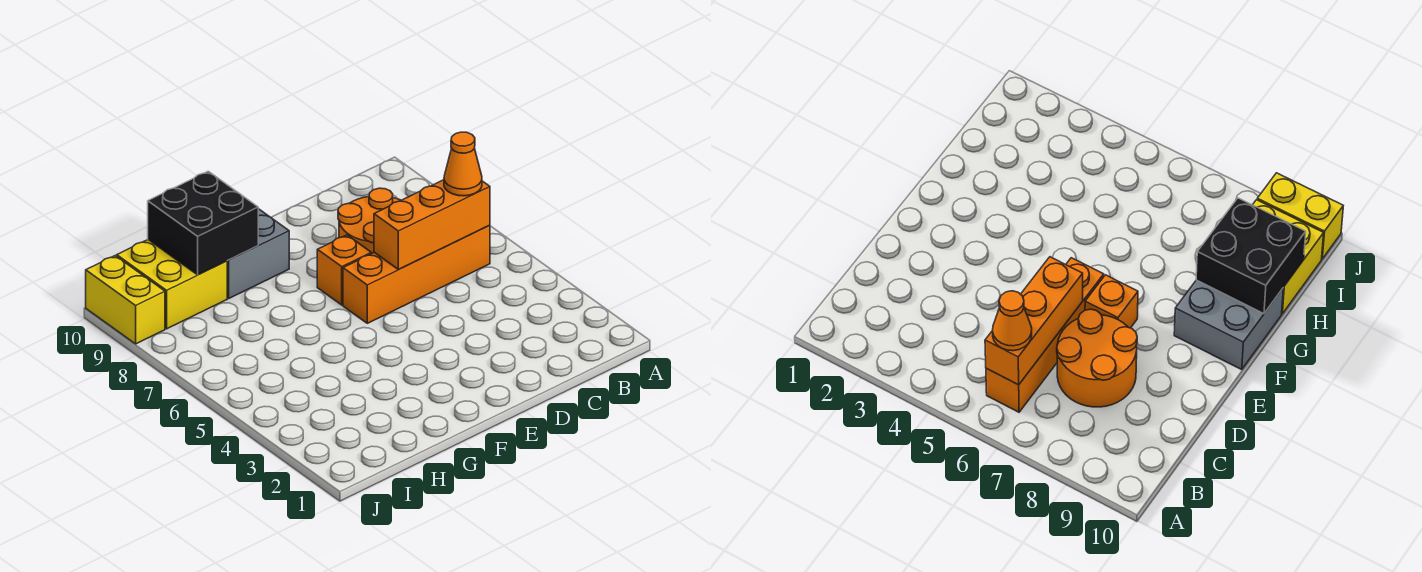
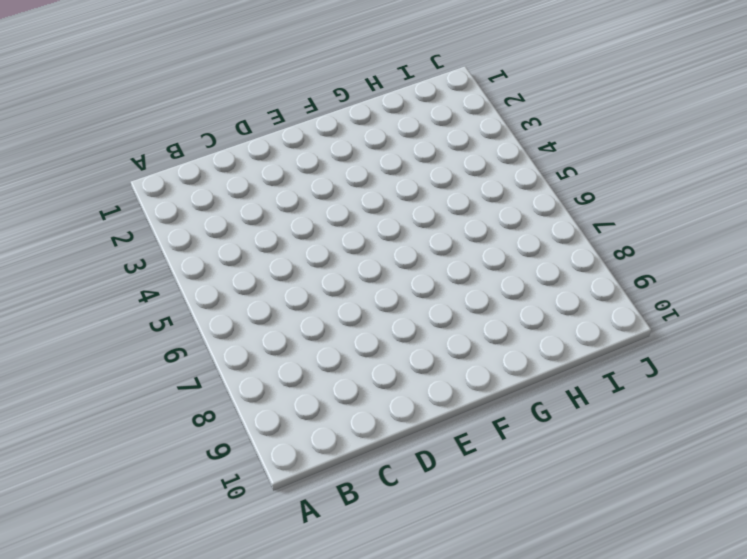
none -> orange brick B6:E6 level 1
none -> orange round brick C7:D8 level 1

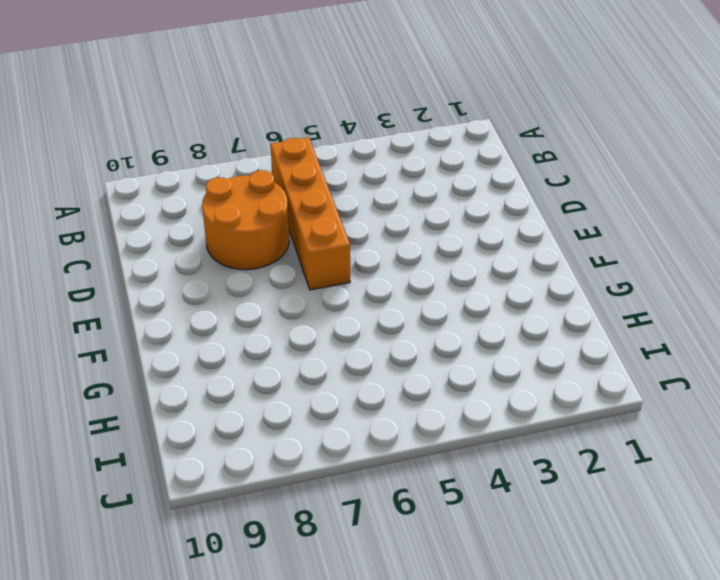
none -> orange brick E7 level 1
none -> grey brick F9:G10 level 1

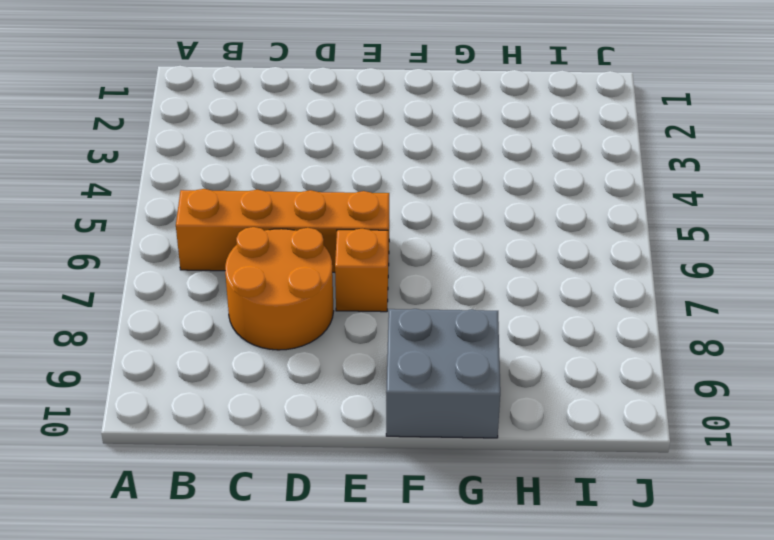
none -> yellow brick H9:I10 level 1
none -> yellow brick J9:J10 level 1

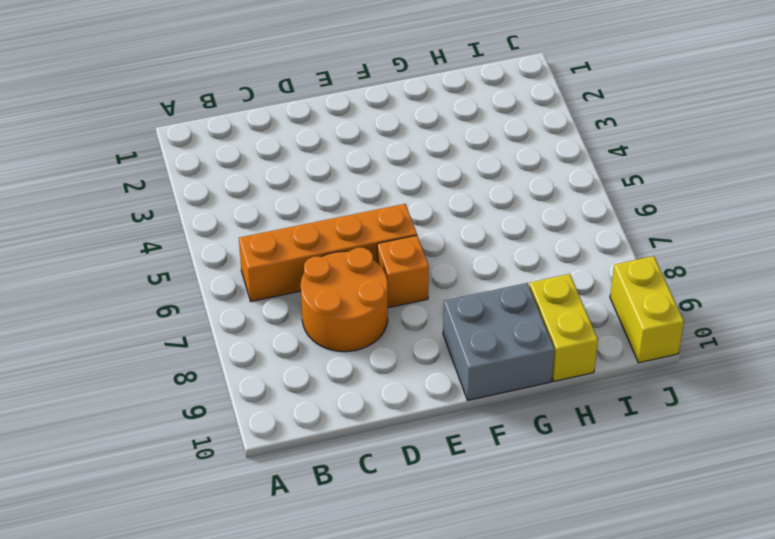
yellow brick H9:H10 level 1 -> yellow brick H9:I10 level 1
none -> orange brick B6:D6 level 2
none -> black brick G9:H10 level 2

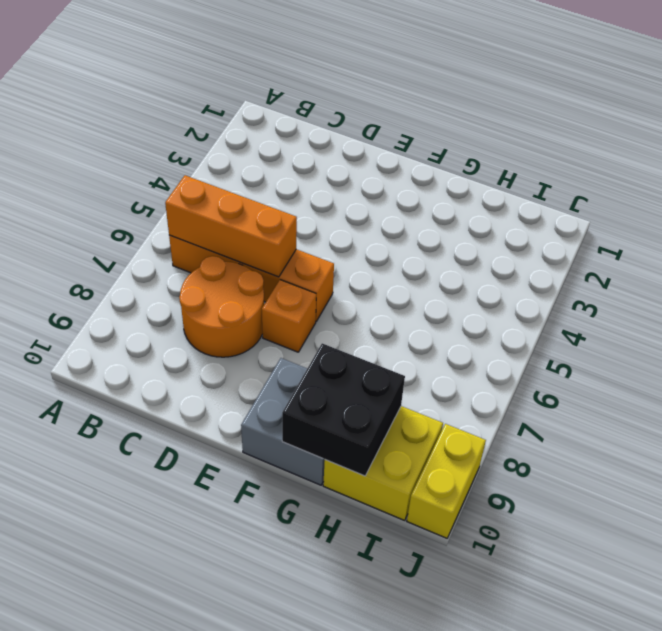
none -> orange cone B6 level 3

